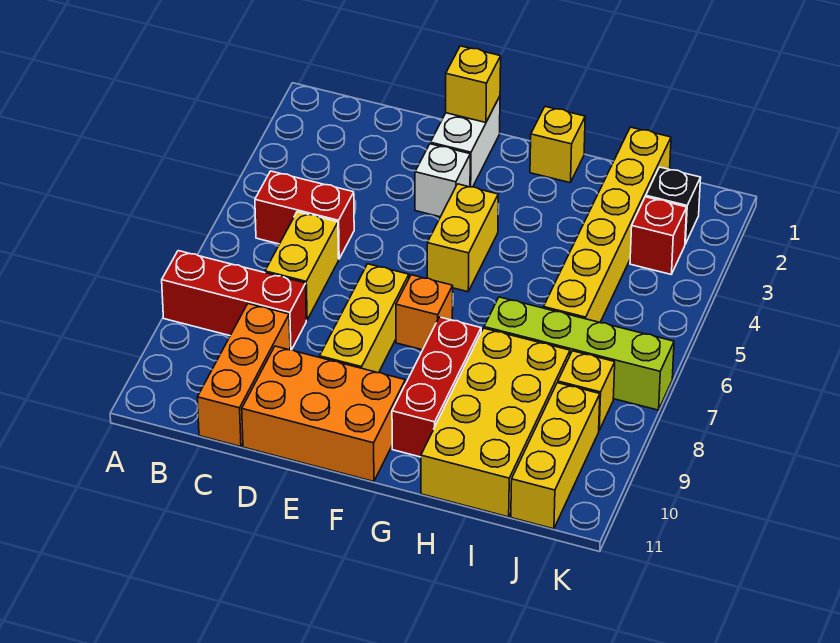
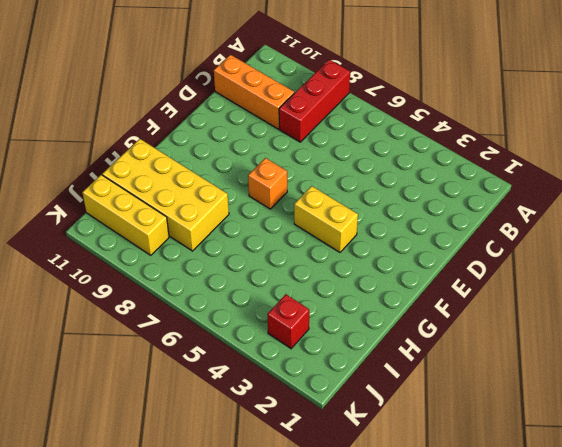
none -> red brick B5:C5 level 1
none -> yellow brick C6:C7 level 1
none -> orange brick D10:F11 level 1

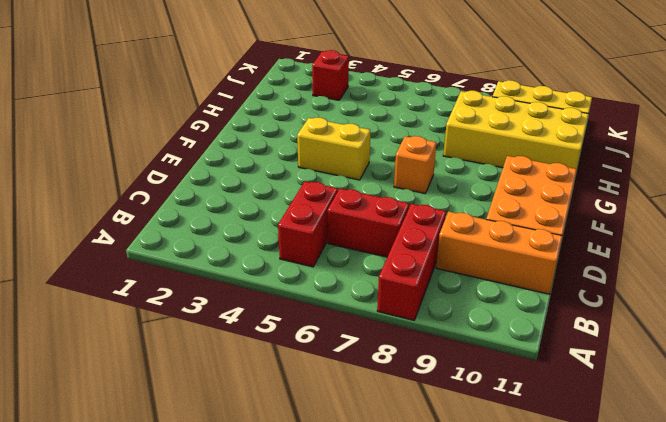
red brick C6:C7 level 1 -> yellow brick C6:C7 level 1
none -> white brick E1:E2 level 1
none -> white brick E3 level 1
none -> yellow brick E7:E9 level 1

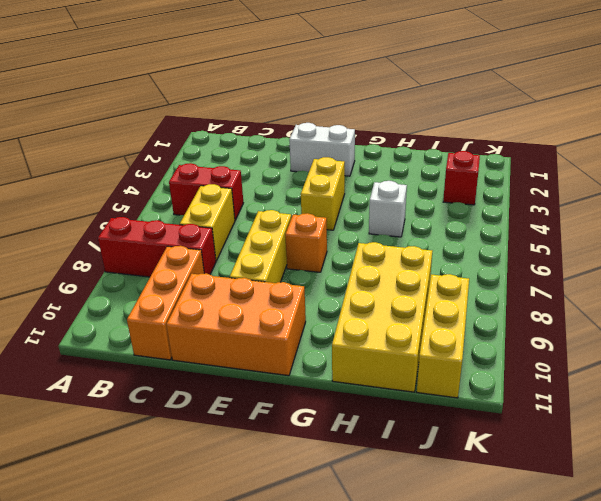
white brick E2:F2 level 1 -> white brick E1:E2 level 1
white brick H5 level 1 -> white brick E3 level 1
none -> yellow brick G1 level 1
none -> red brick G8:G10 level 1
none -> lime brick H7:K7 level 1

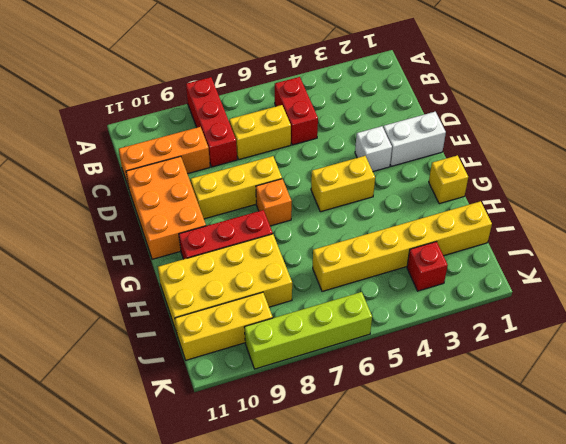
lime brick K6:K9 level 1 -> lime brick H7:K7 level 1
none -> black brick J2 level 1
none -> yellow brick J8 level 1
none -> yellow brick E1 level 2

